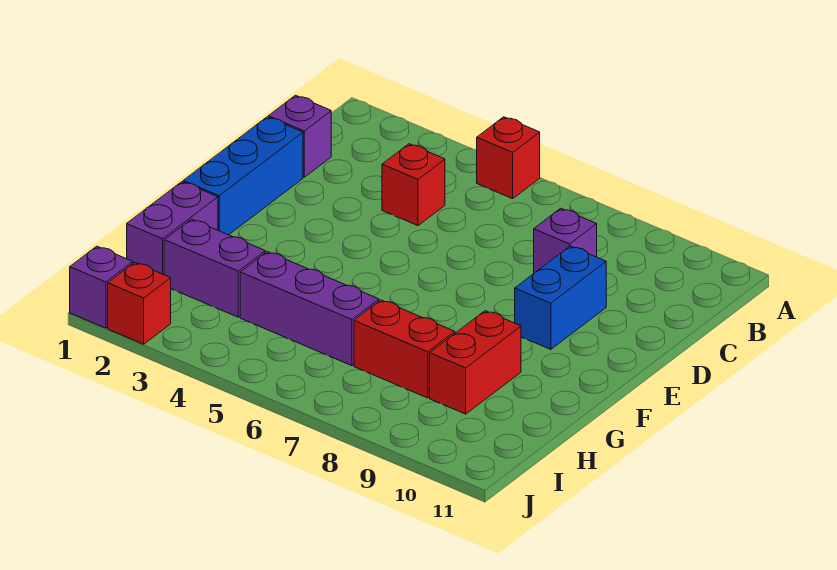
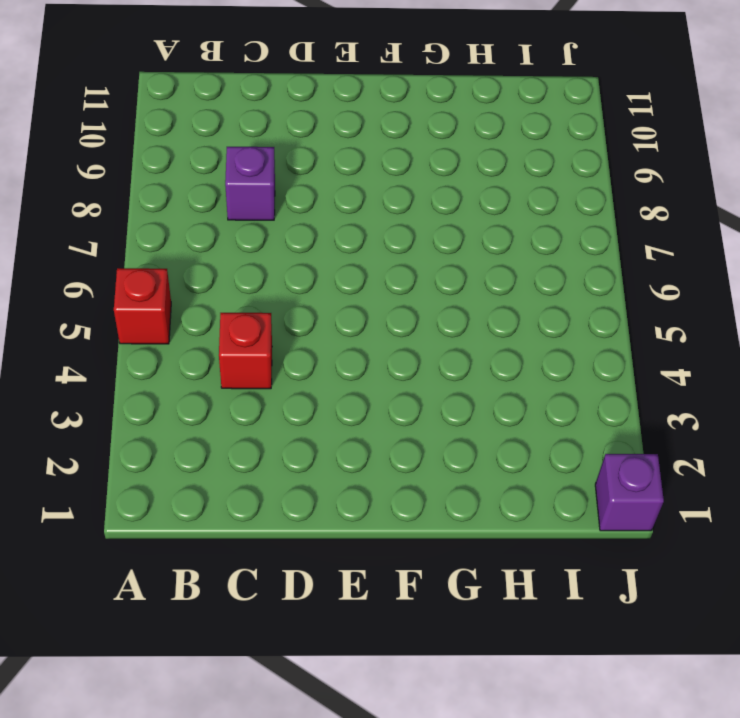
none -> purple brick C1 level 1
none -> blue brick D1:F1 level 1
none -> blue brick D9:E9 level 1

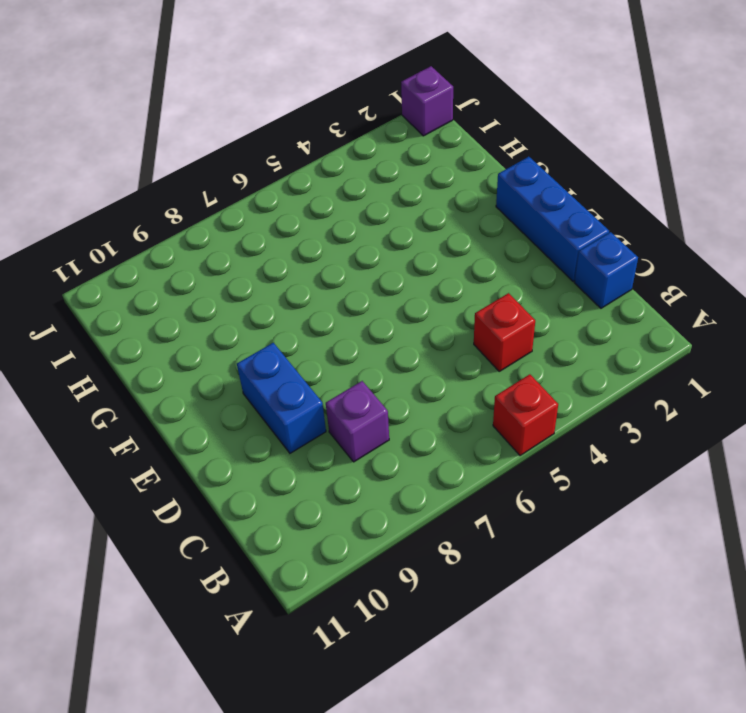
blue brick C1 level 1 -> purple brick C1 level 1
none -> purple brick G1:H1 level 1
none -> red brick G9:H9 level 1
none -> purple brick H2:H3 level 1

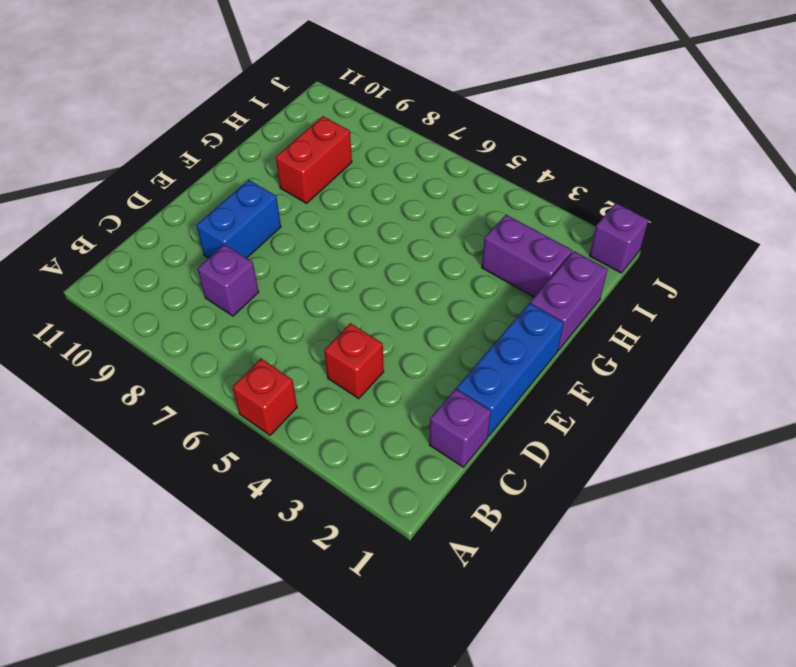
none -> purple brick H4:H6 level 1
none -> red brick H7:H8 level 1
none -> red brick J2 level 1

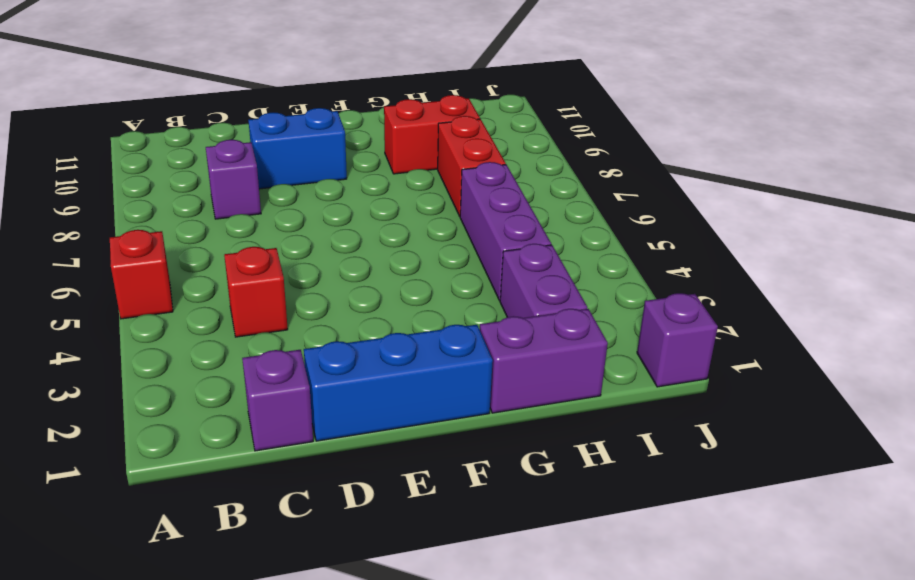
none -> red brick J2 level 1

